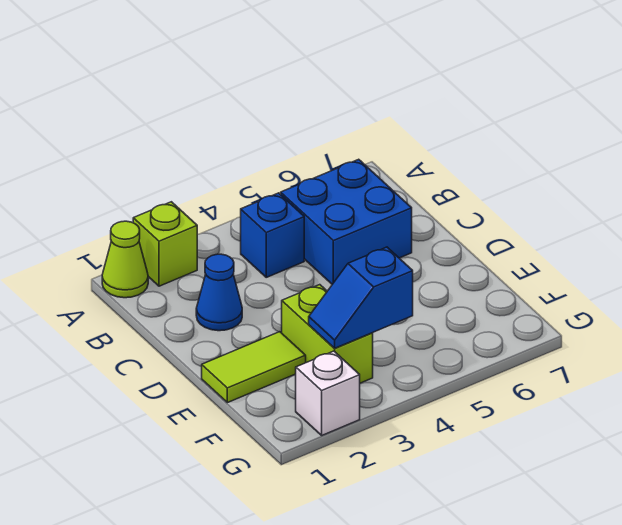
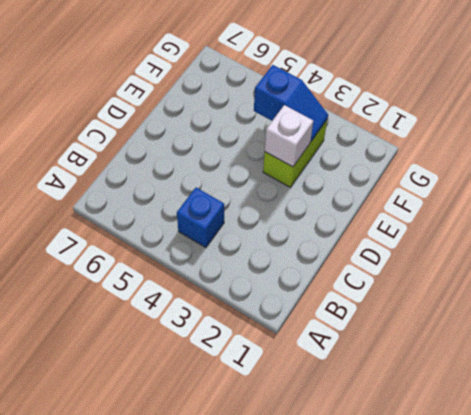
white brick E3 level 2 -> white brick G2 level 1
none -> lime cone A1 level 1
none -> lime brick A2 level 1

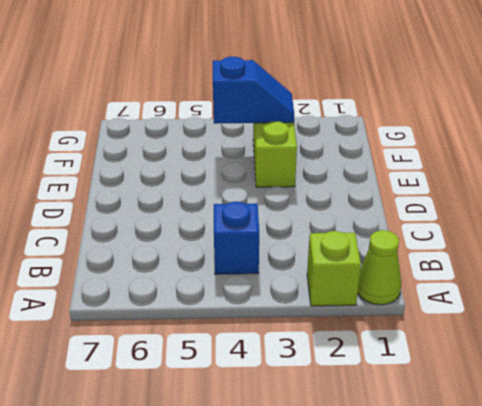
none -> blue brick B5:C6 level 1
none -> blue cone C2 level 1

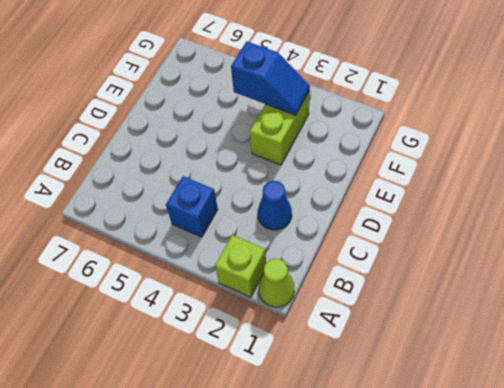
none -> blue brick B5:C6 level 1
none -> lime tile E1:E2 level 1

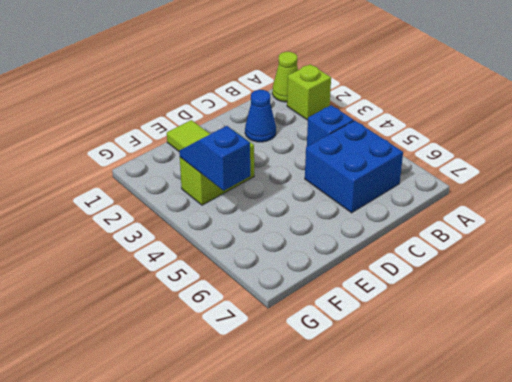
none -> white brick G2 level 1

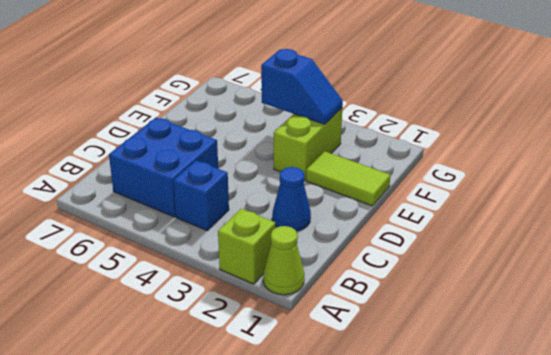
none -> white brick G2 level 1

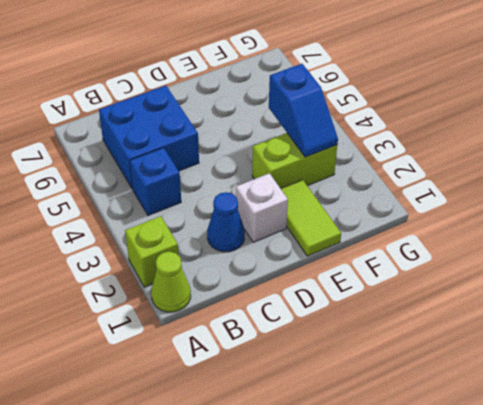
white brick D2 level 1 -> white brick G2 level 1

